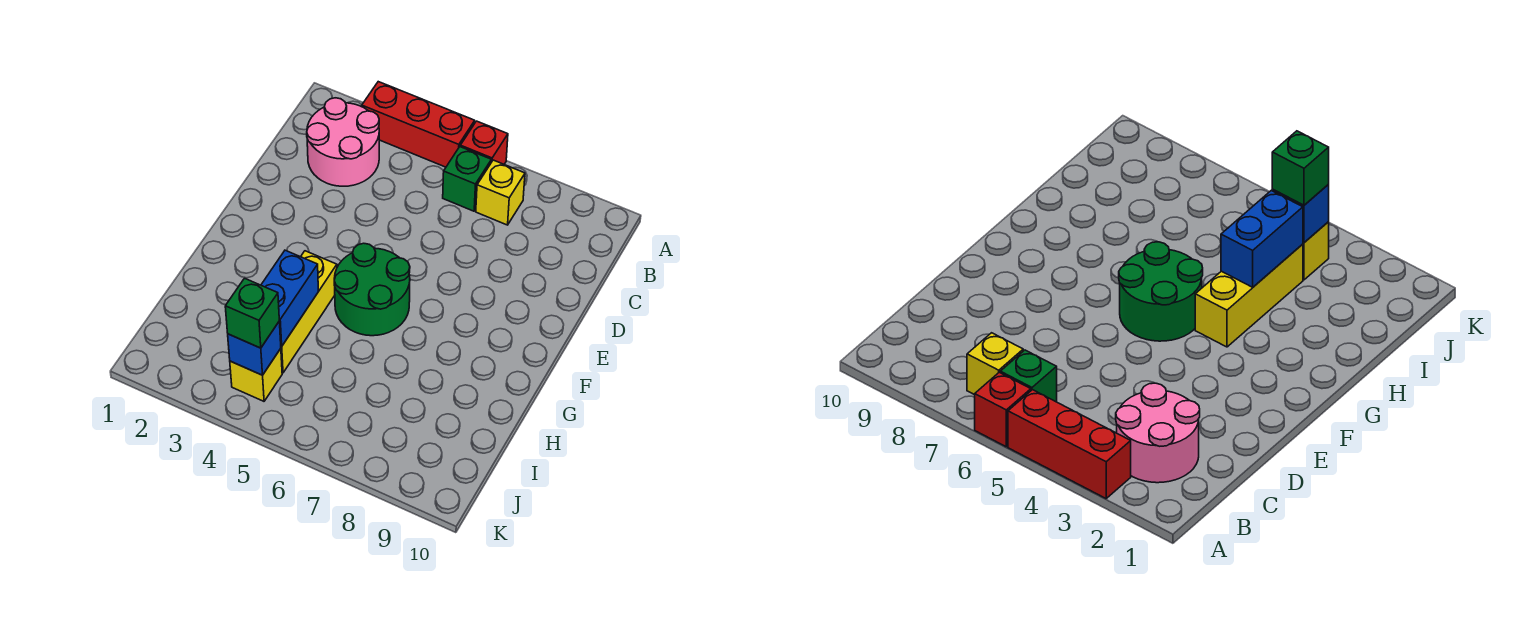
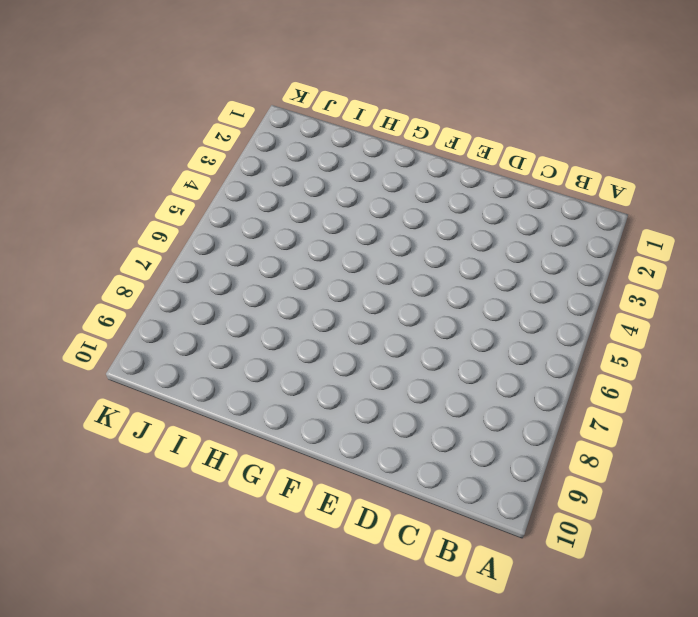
none -> red brick A3:A5 level 1
none -> red brick A6 level 1

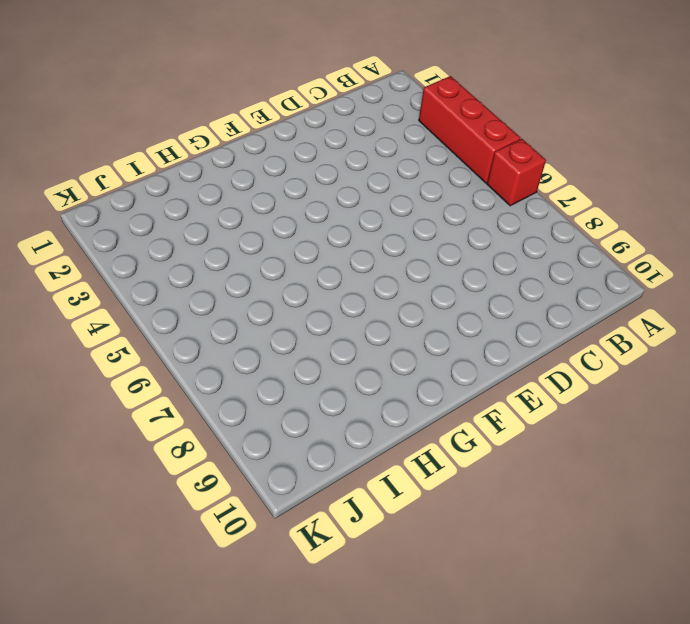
none -> pink round brick B2:C3 level 1
none -> green brick B6 level 1

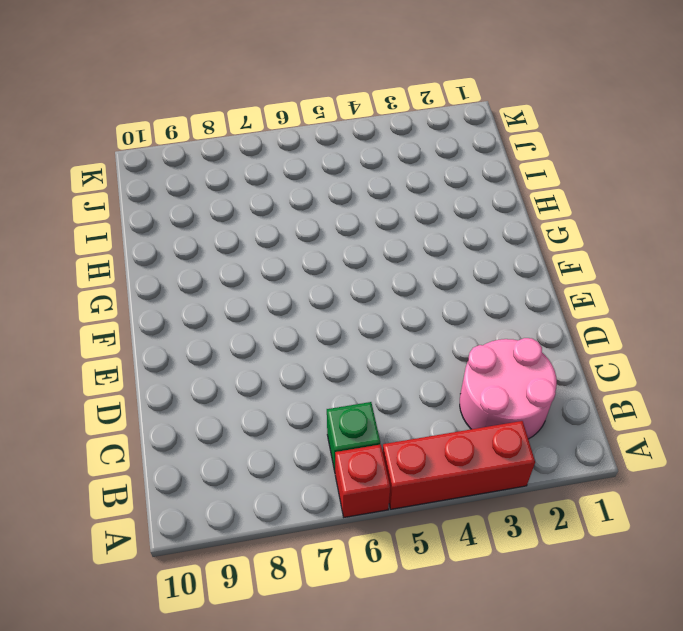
none -> yellow brick B7 level 1
none -> green round brick F5:G6 level 1

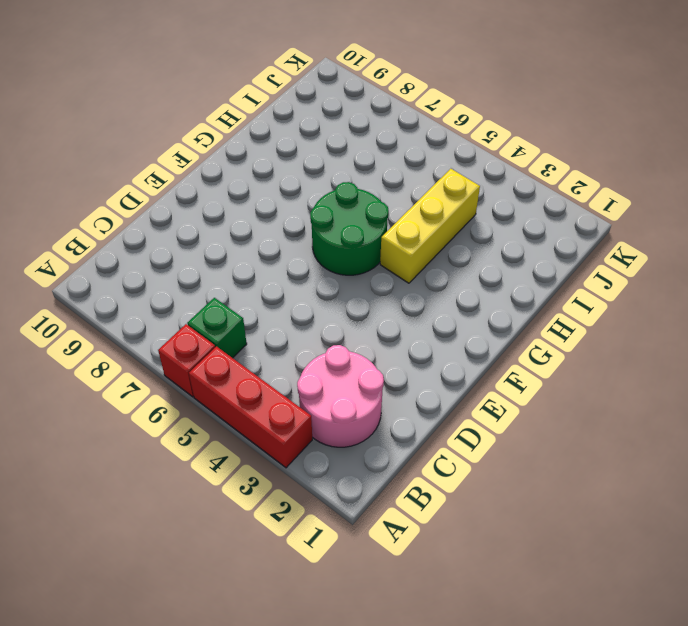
none -> yellow brick B7 level 1
none -> yellow brick J4 level 1

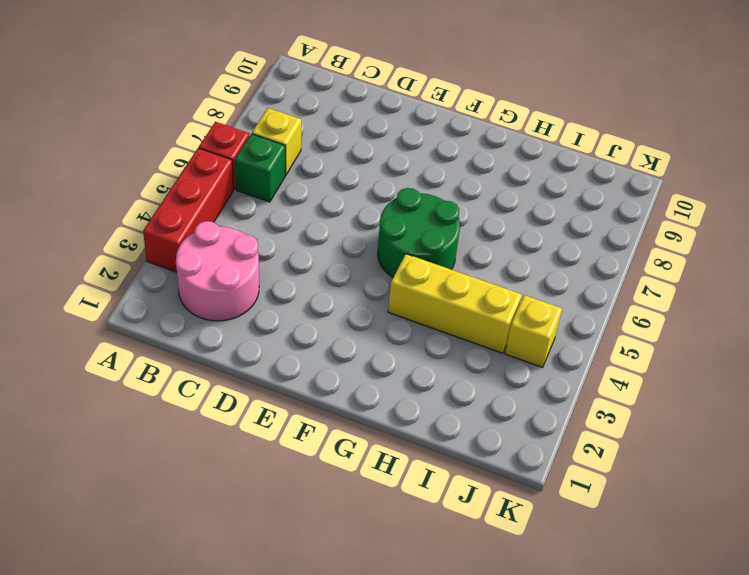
none -> blue brick H4:I4 level 2
none -> blue brick J4 level 2

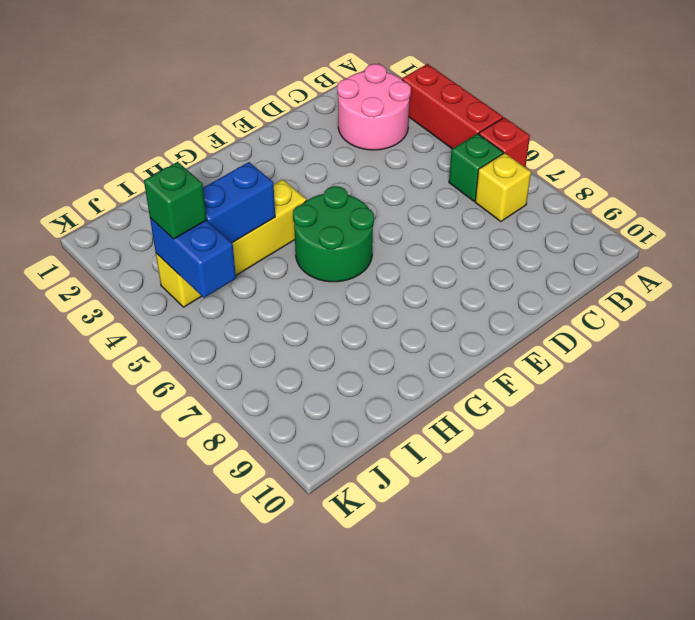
blue brick J4:J5 level 2 -> blue brick J4 level 2

